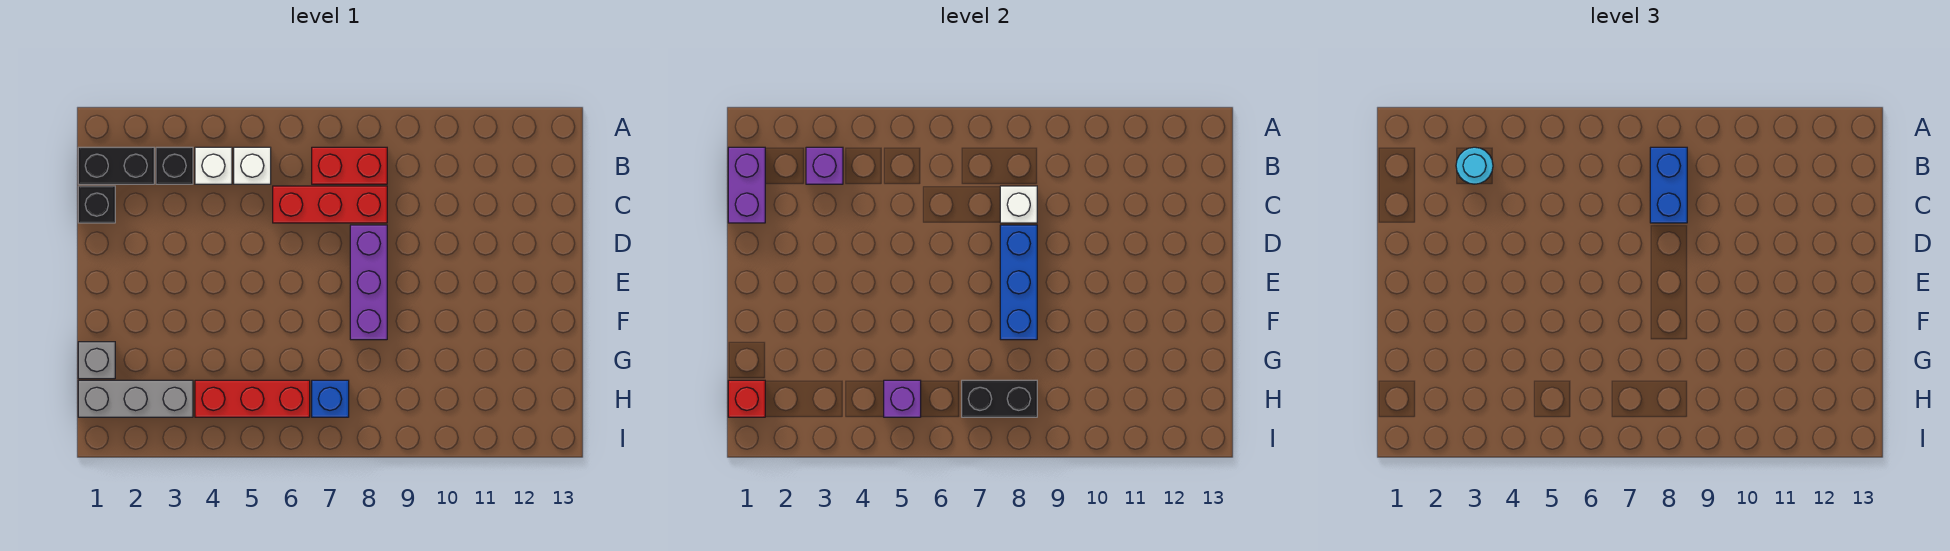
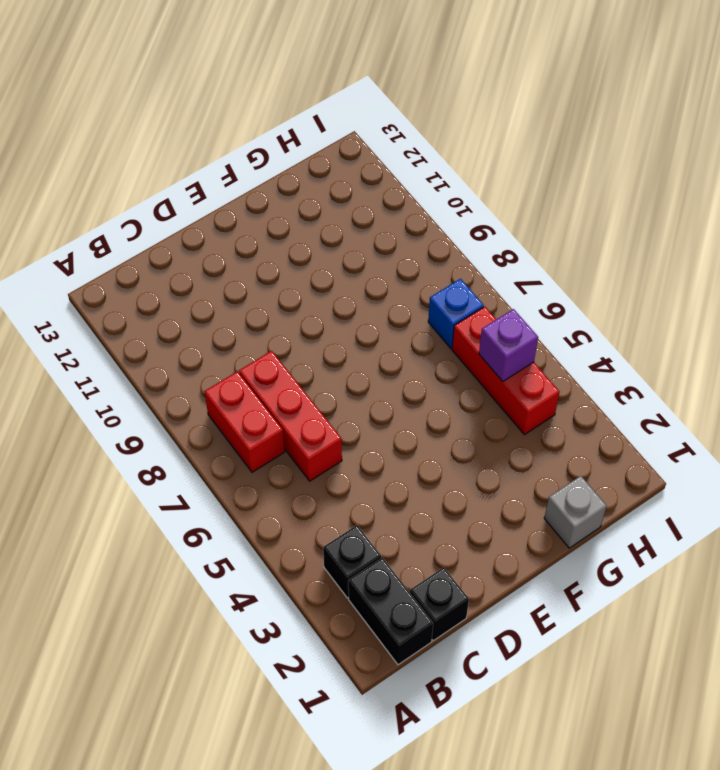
none -> white brick B4 level 1
none -> white brick B5 level 1
none -> purple brick D8:F8 level 1

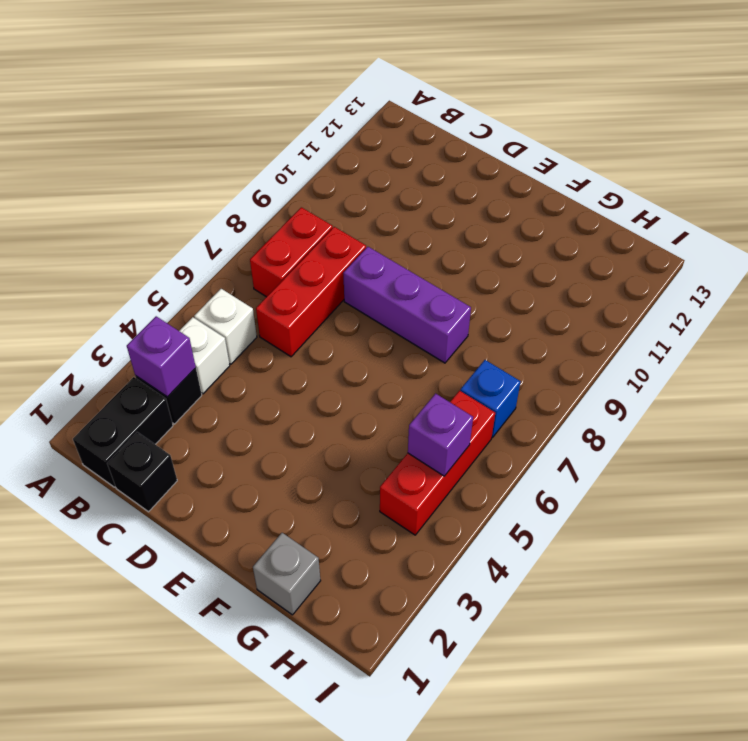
none -> grey brick H1:H3 level 1
none -> purple brick B1:C1 level 2
none -> white brick C8 level 2

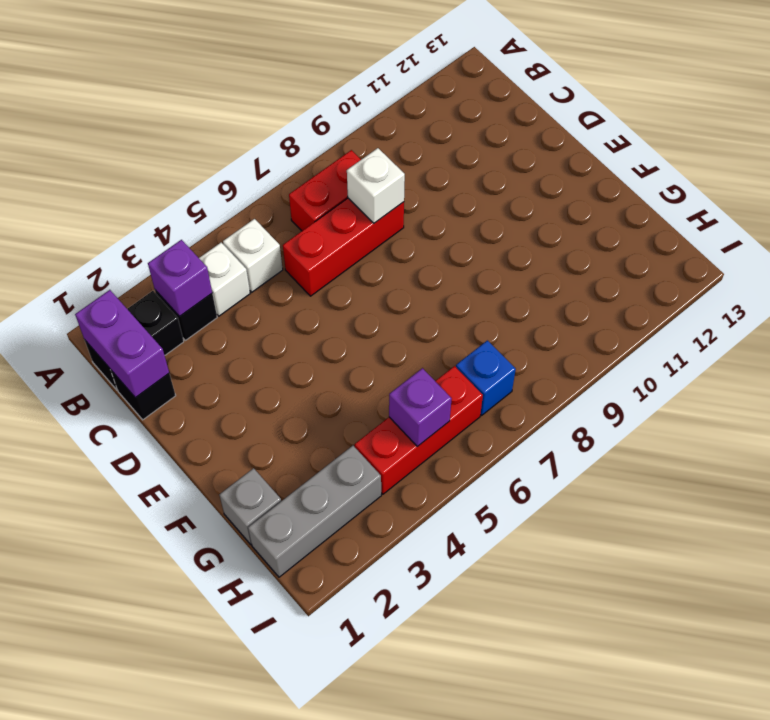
none -> purple brick D8:F8 level 1
none -> blue brick D8:F8 level 2
none -> red brick H1 level 2

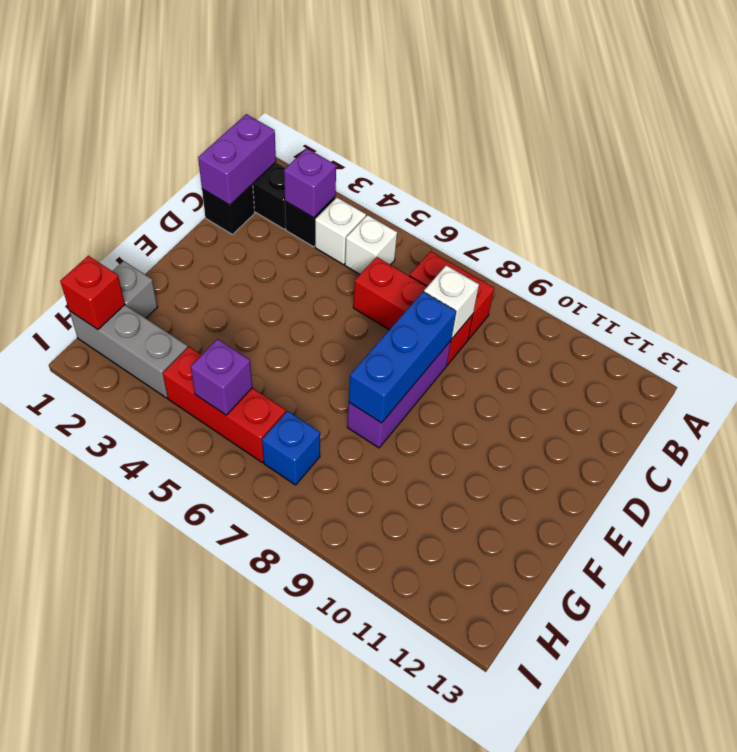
none -> black brick H7:H8 level 2
none -> cyan round brick B3 level 3
none -> blue brick B8:C8 level 3

